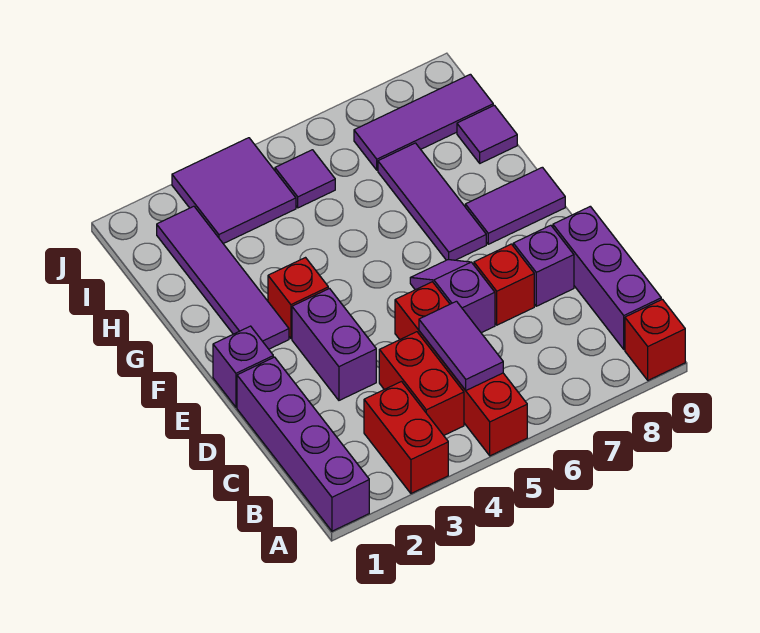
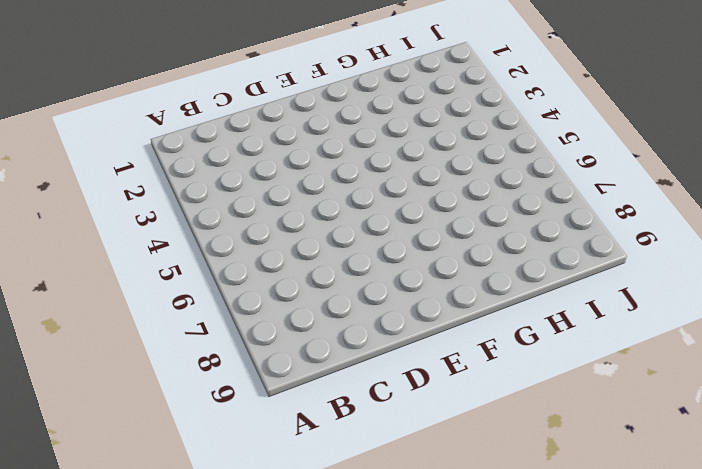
none -> purple brick A1:D1 level 1
none -> red brick A3:B3 level 1
none -> red brick A5:D5 level 1

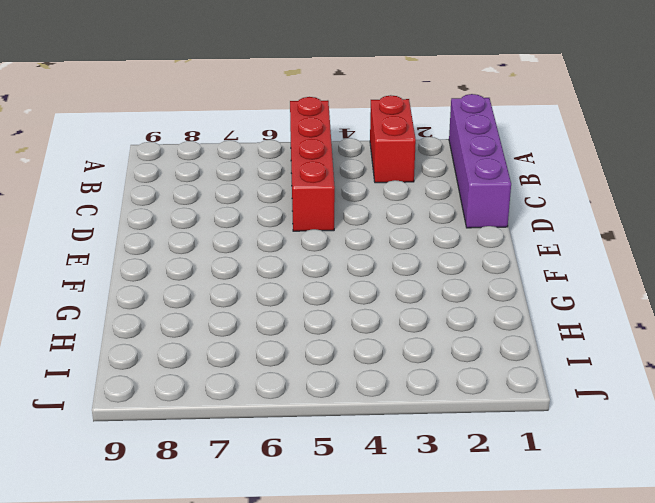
none -> red brick A9 level 1
none -> red brick B4:C4 level 1
none -> purple brick B9:D9 level 1

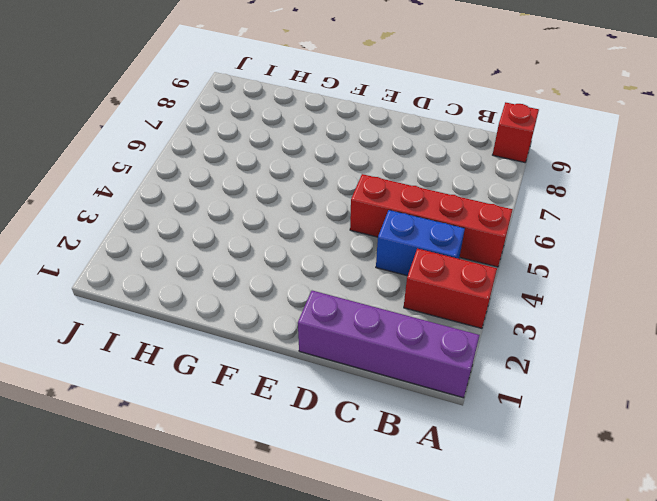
blue brick B4:C4 level 1 -> red brick B4:C4 level 1
none -> purple brick B9:D9 level 1
none -> purple brick D3:E3 level 1
none -> purple slope D6:E6 level 1 top D

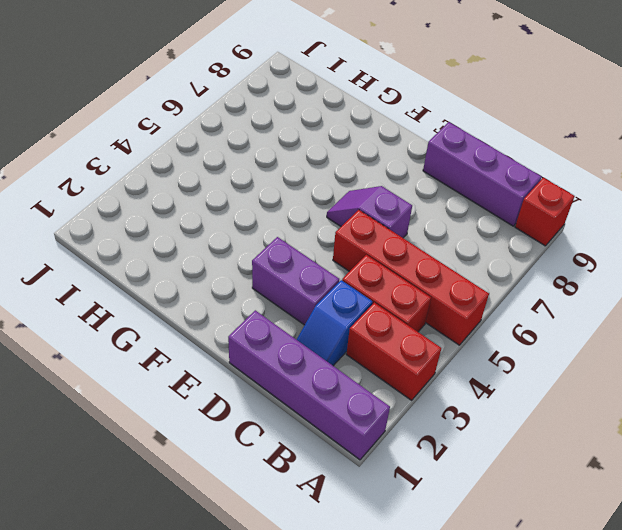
blue slope C2:C3 level 1 top 3 -> none
none -> red brick D7 level 1
none -> purple brick D8 level 1
none -> purple brick E1 level 1

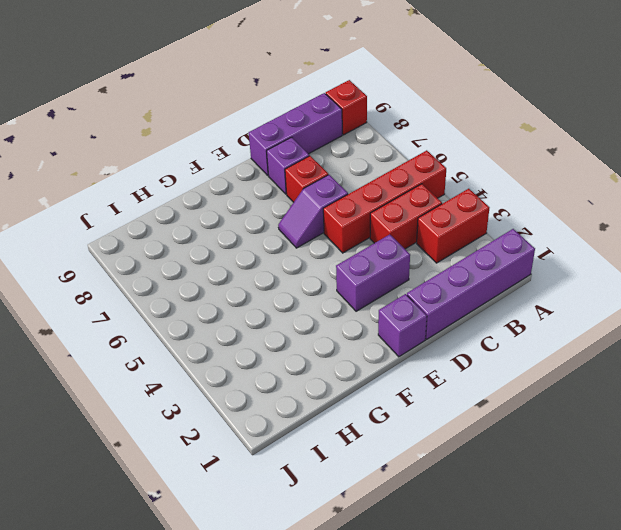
none -> purple tile F2:I2 level 1
none -> red brick F3 level 1
none -> purple tile F7:H7 level 1

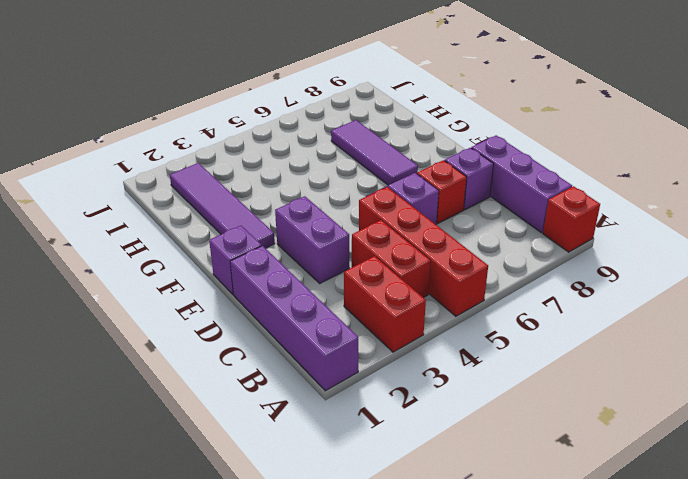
none -> red brick F3 level 1
none -> purple tile F8:F9 level 1
none -> purple tile H9 level 1

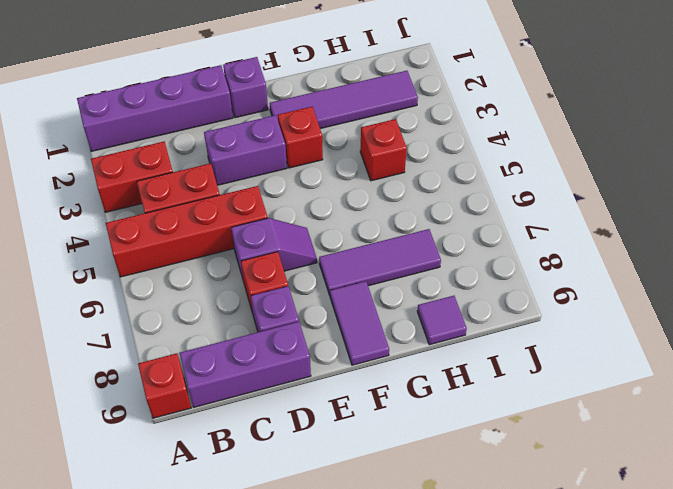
red brick H4 level 1 -> none
none -> purple tile I3:J4 level 1
none -> purple tile I5 level 1
none -> purple tile I7:I9 level 1

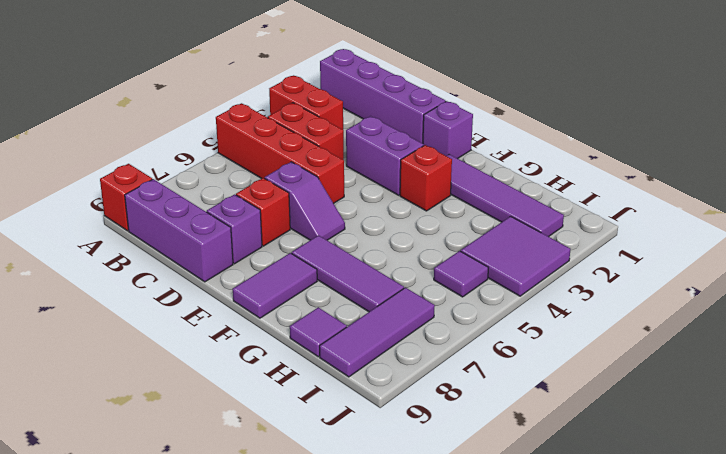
none -> purple tile B5:C5 level 2

